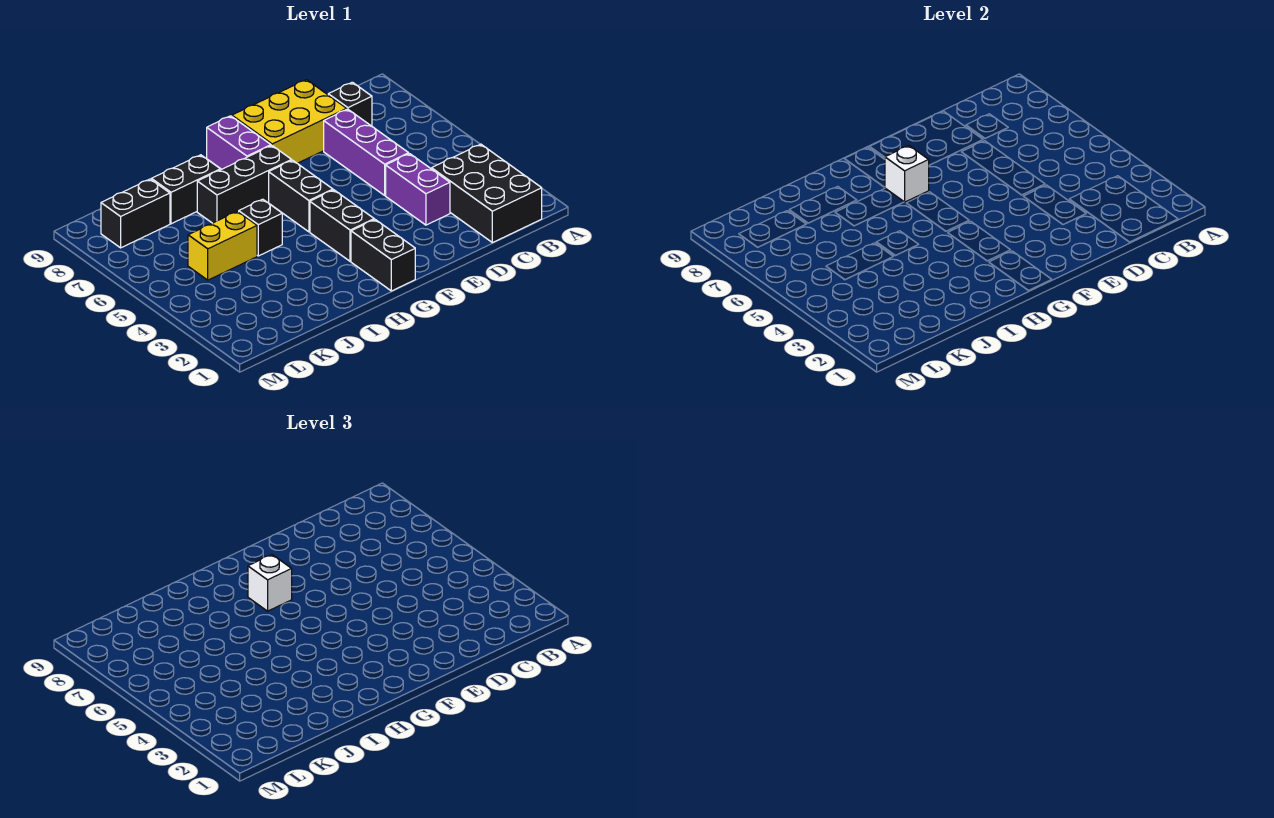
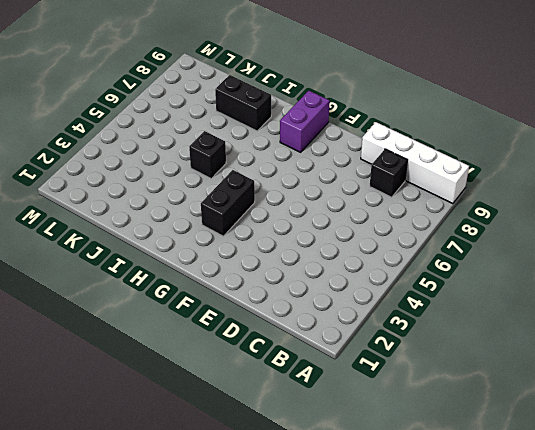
white brick A9:D9 level 1 -> yellow brick D8:F9 level 1
none -> black brick B1:C3 level 1
none -> purple brick D3:D4 level 1
none -> purple brick D5:D7 level 1

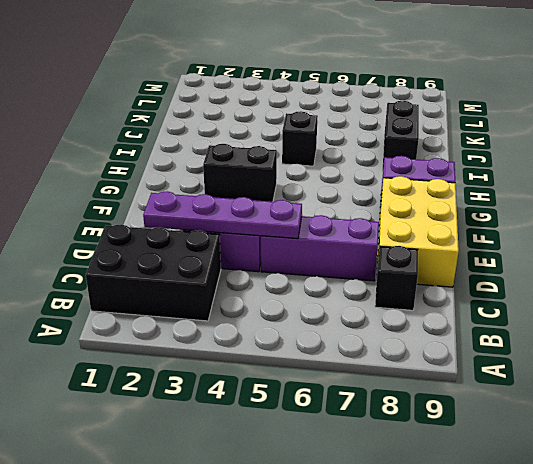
purple plate D2:D5 level 2 -> none
none -> black brick G1:G2 level 1
none -> black brick G5:G6 level 1
none -> black brick G7:I7 level 1

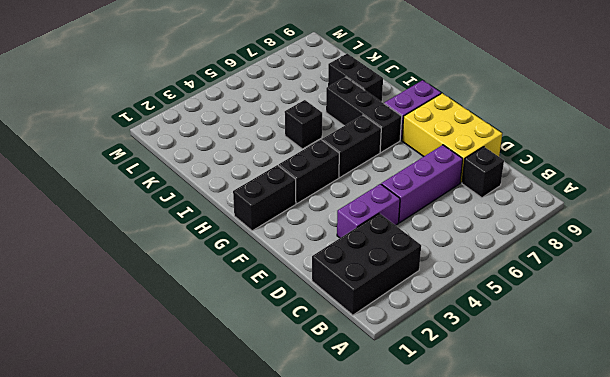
none -> yellow brick J5:K5 level 1
none -> black brick K8:L8 level 1
none -> white brick G7 level 2

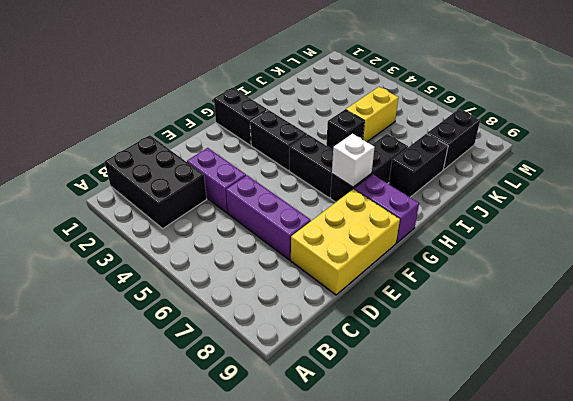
none -> black brick C8 level 1
none -> white brick G7 level 3

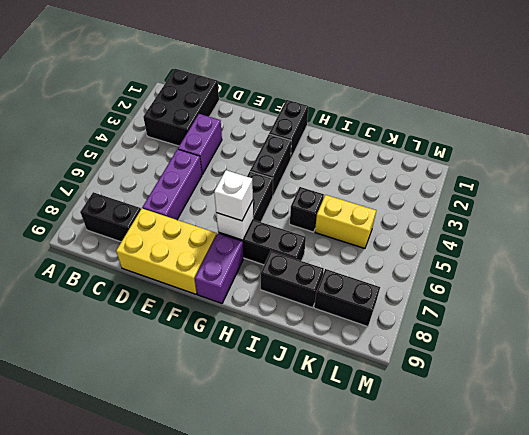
black brick B8:C8 level 1 -> black brick C8 level 1

